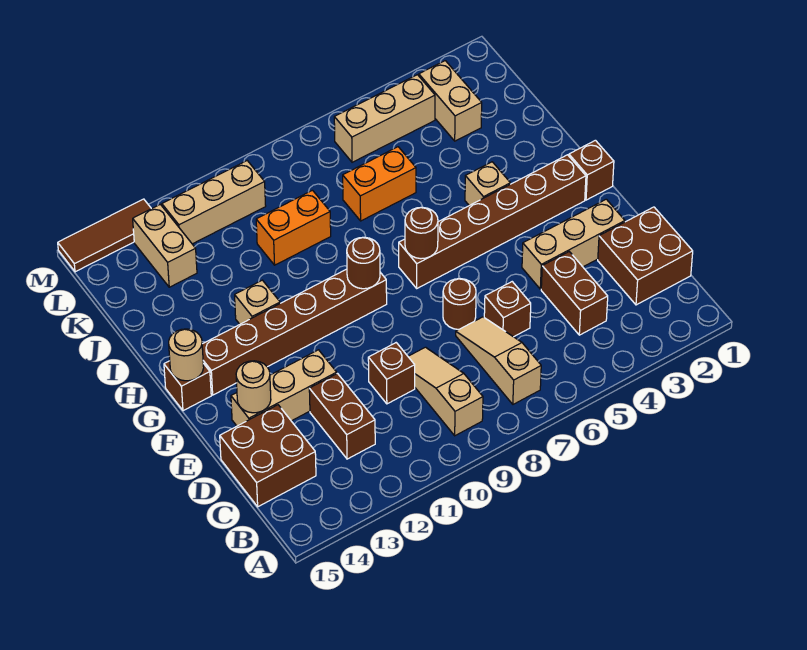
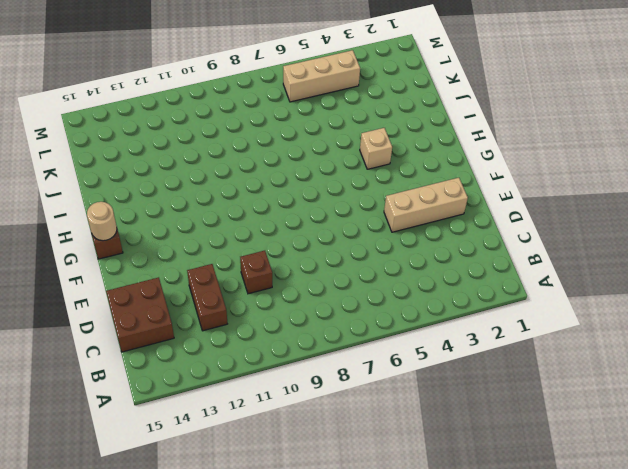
none -> tan slope B7:D7 level 1 top B
none -> tan slope B9:D9 level 1 top B
none -> brown brick C1:D2 level 1

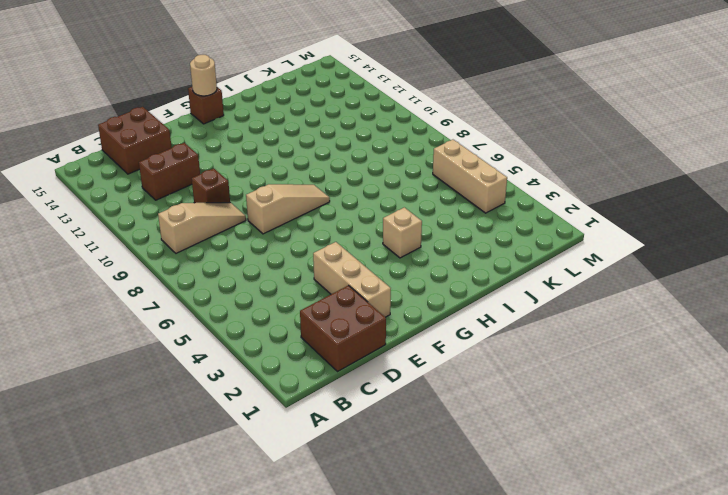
tan slope E8:G8 level 1 top E -> tan slope B7:D7 level 1 top B
none -> brown brick C4:D4 level 1
none -> brown brick D6 level 1
none -> brown round brick E7 level 1

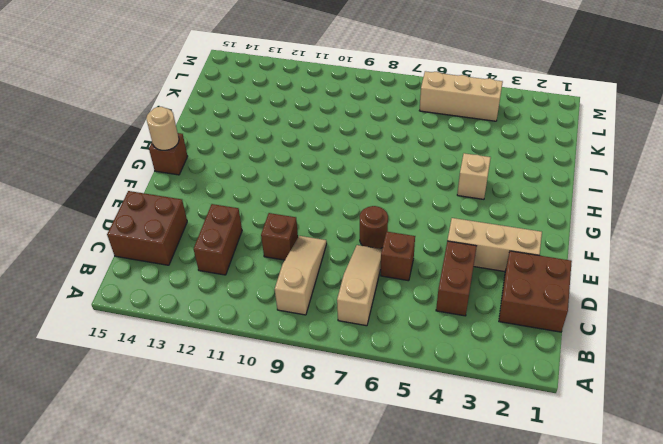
none -> tan brick E12:E14 level 1
none -> brown brick G1 level 1
none -> brown brick G2:G7 level 1

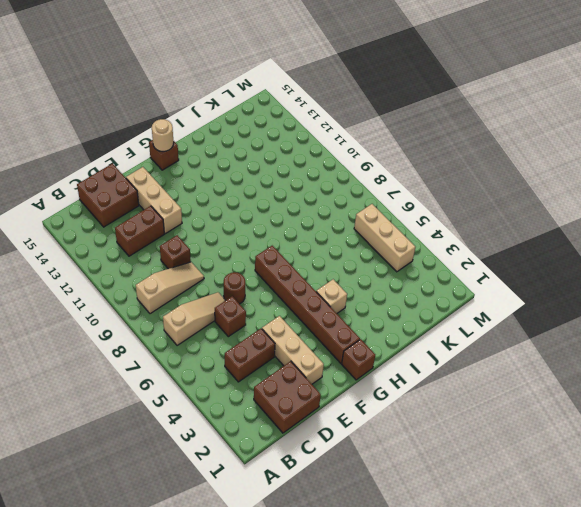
none -> brown brick G9:G14 level 1
none -> tan brick H12 level 1
none -> orange brick J6:J7 level 1

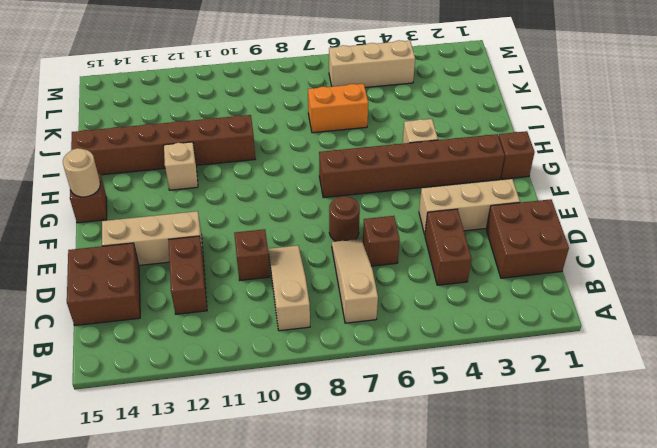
brown brick I10:I15 level 1 -> brown brick G9:G14 level 1
none -> orange brick J9:J10 level 1
none -> tan brick K3:L3 level 1
none -> tan brick K13:L13 level 1

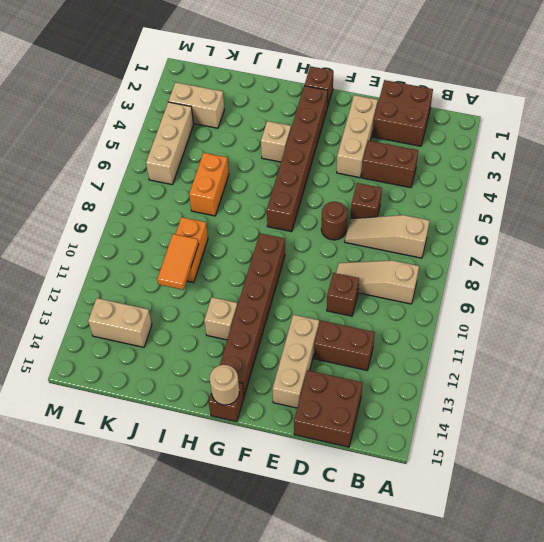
orange tile J10:J11 level 2 -> none
none -> tan brick L10:L12 level 1
none -> brown tile M13:M15 level 1
none -> tan round brick E14 level 2

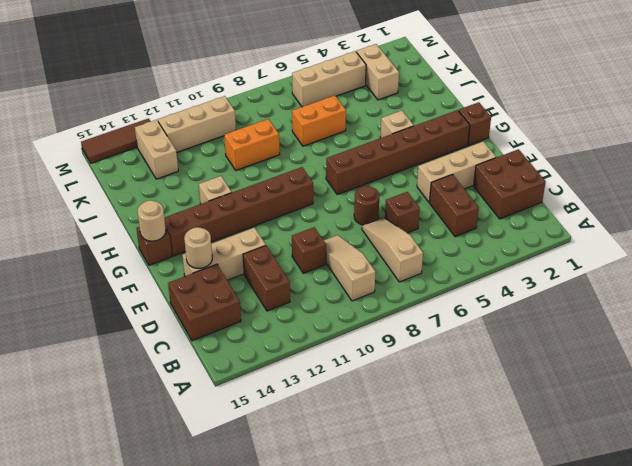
none -> brown round brick G7 level 2
none -> brown round brick G9 level 2

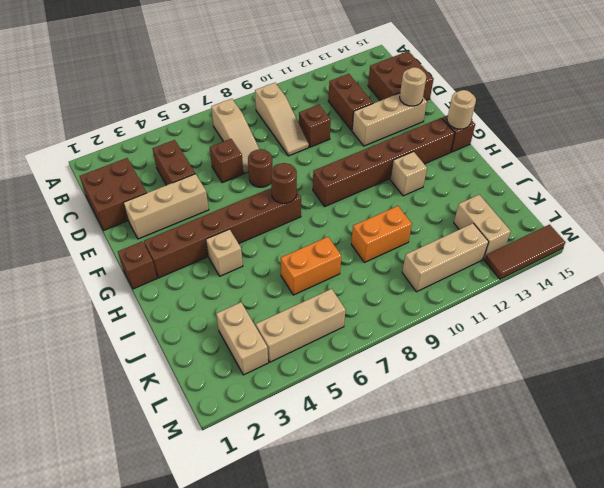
none -> brown round brick G9 level 2

